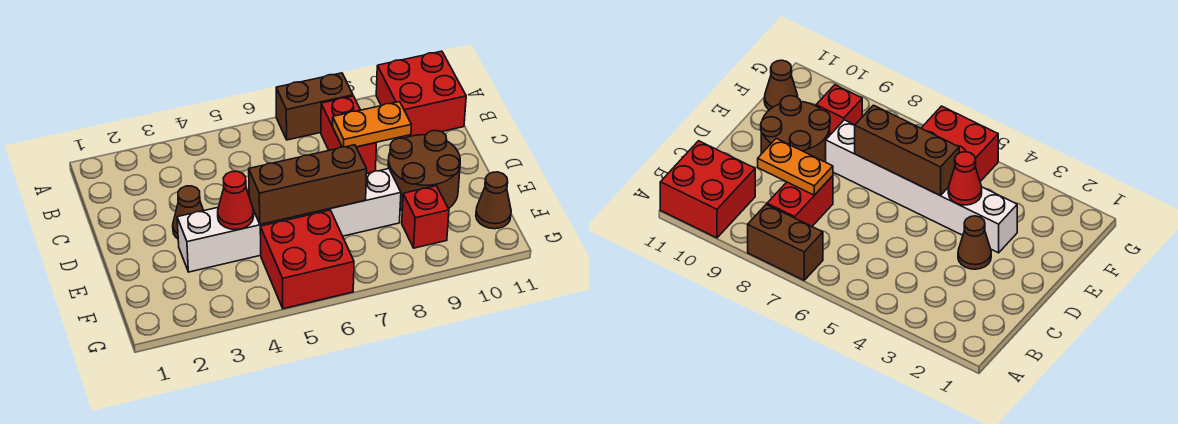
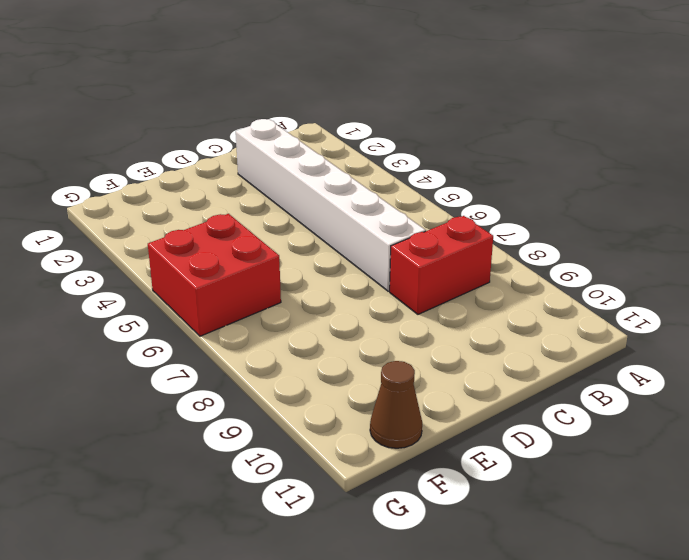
white brick C2:C7 level 1 -> white brick E3:E8 level 1
none -> brown brick A7:A8 level 1
none -> red brick A10:B11 level 1
none -> brown cone D3 level 1

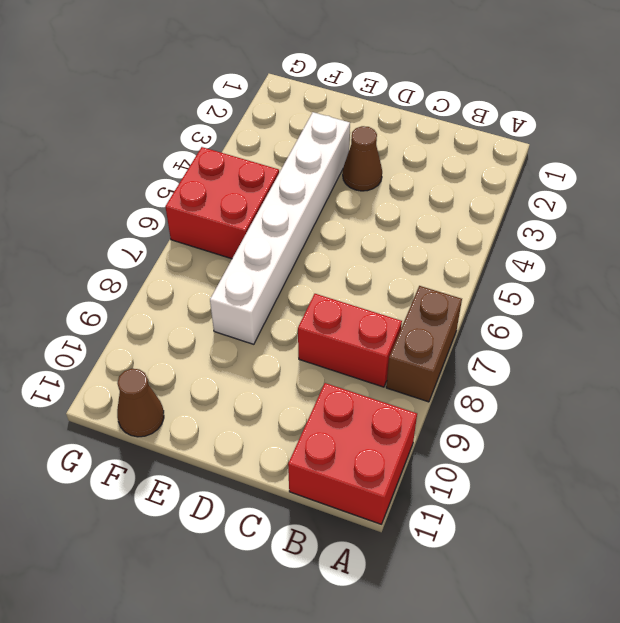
none -> brown round brick D9:E10 level 1
none -> red brick F9 level 1
none -> orange plate C8:C9 level 2

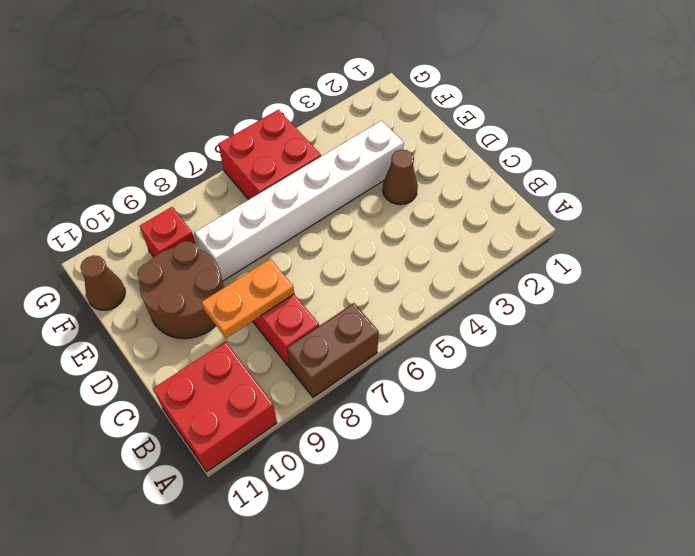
none -> red cone E4 level 2
none -> brown brick E5:E7 level 2

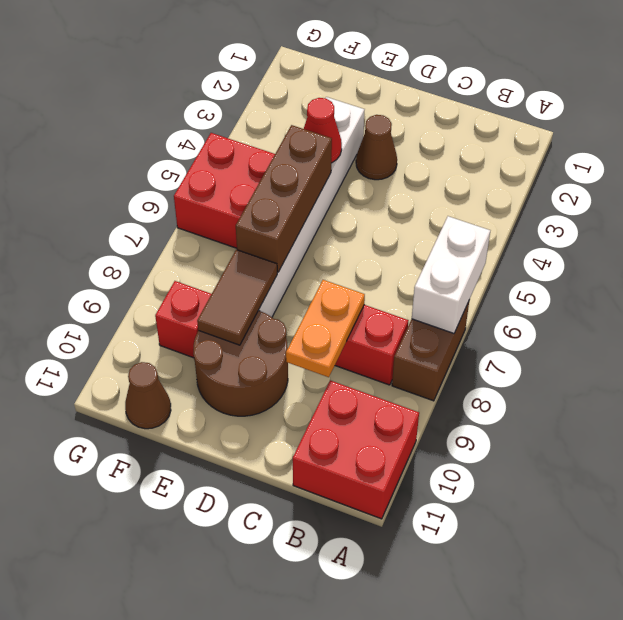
white brick A6:A7 level 2 -> none
brown tile E8:E9 level 2 -> none

